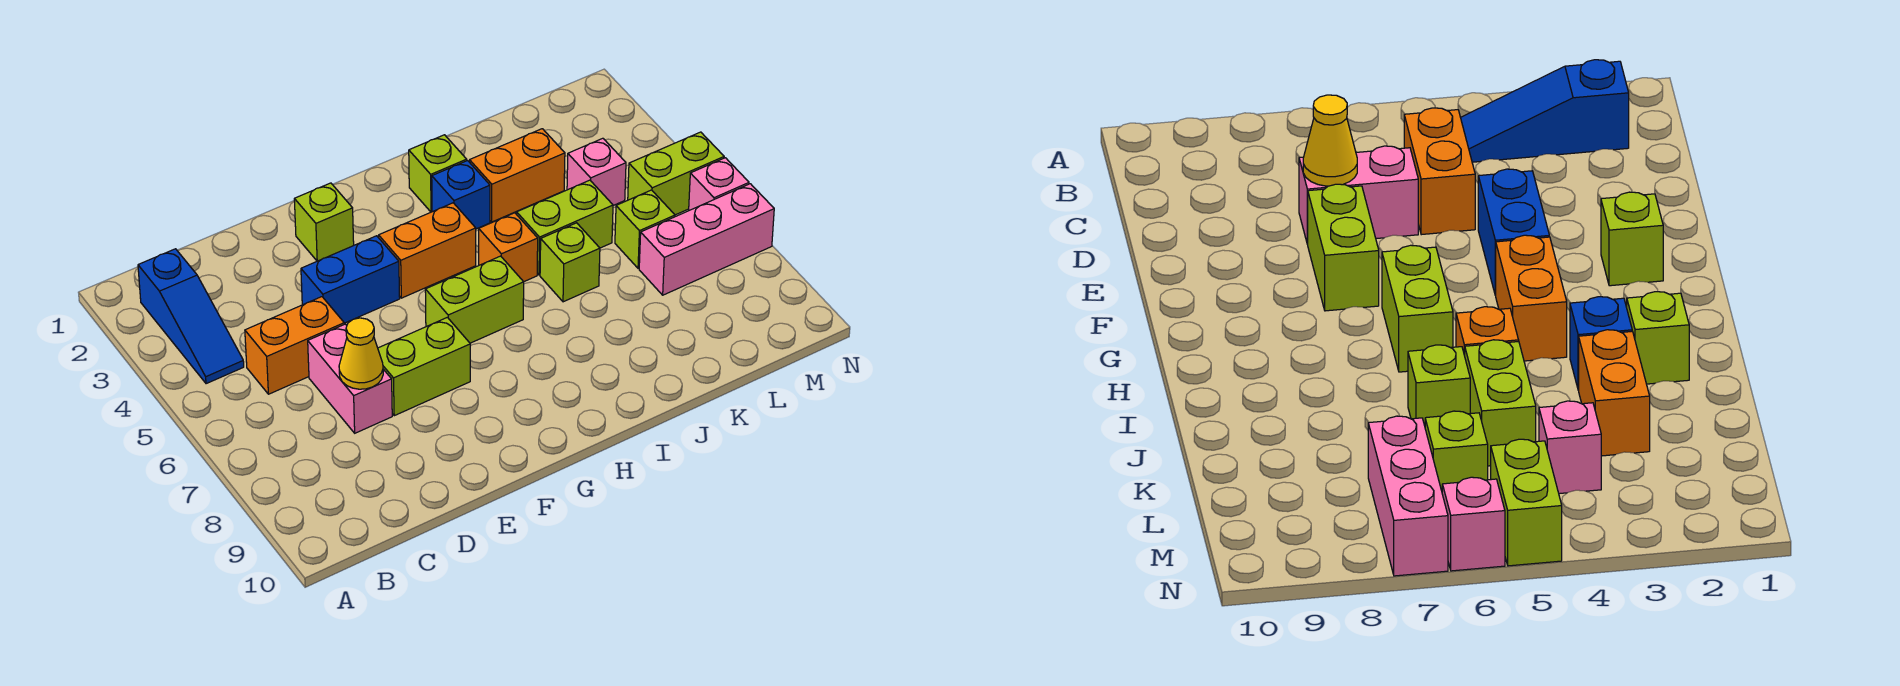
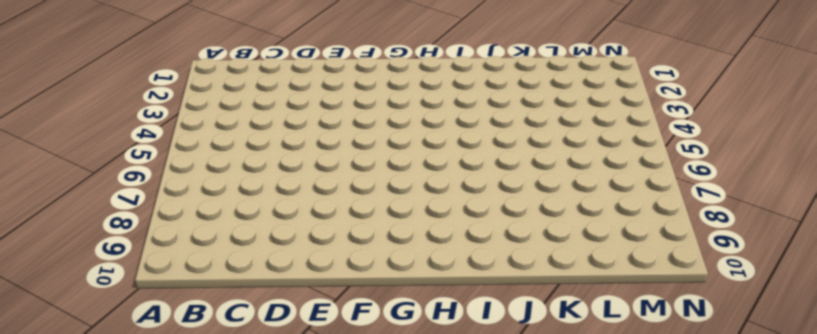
none -> blue slope B2:B4 level 1 top 2
none -> orange brick C5:D5 level 1
none -> pink brick D6:D7 level 1

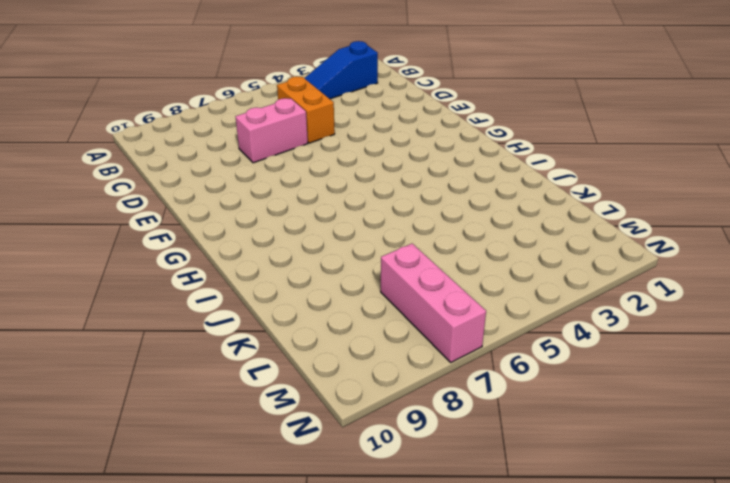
none -> blue brick E4:F4 level 1
none -> lime brick E7:F7 level 1
none -> lime brick F2 level 1

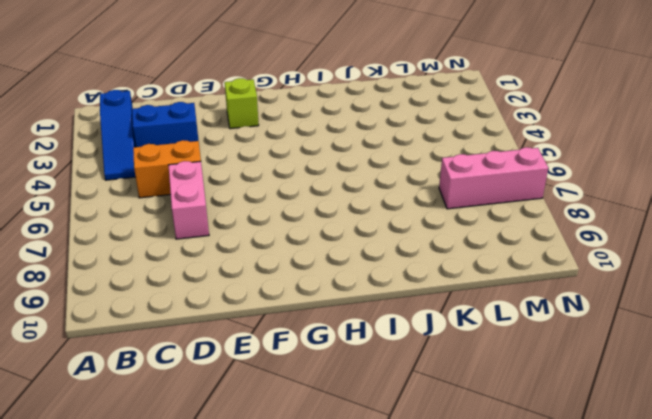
blue brick C3:D3 level 1 -> blue brick E4:F4 level 1
none -> lime brick E7:F7 level 1
none -> orange brick G4:H4 level 1
none -> lime brick G6:H6 level 1

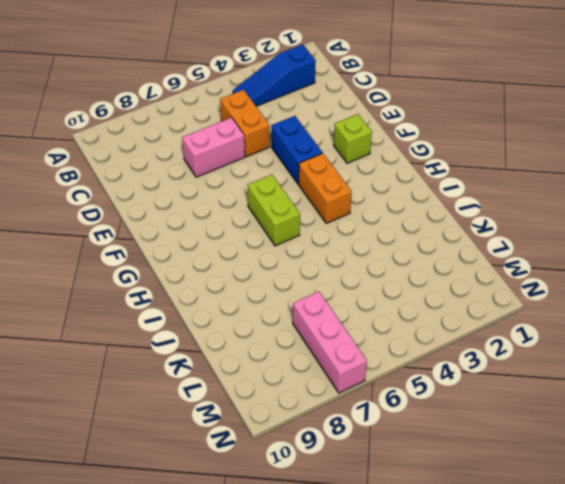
none -> lime brick E7:F7 level 1
none -> lime brick I2 level 1
none -> blue brick I3 level 1

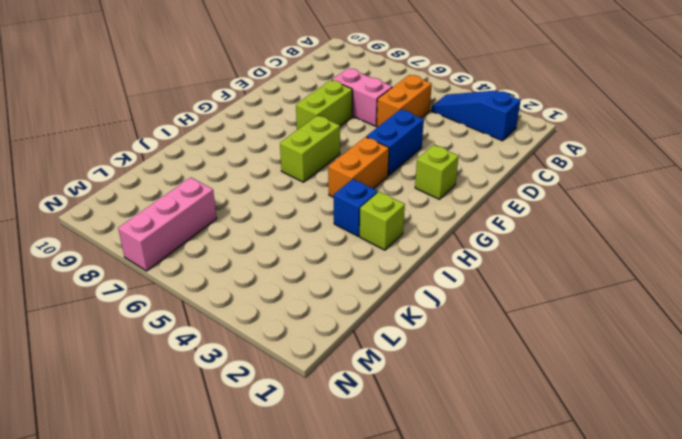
none -> orange brick I5 level 1
none -> orange brick J3:K3 level 1
none -> lime brick J5:K5 level 1

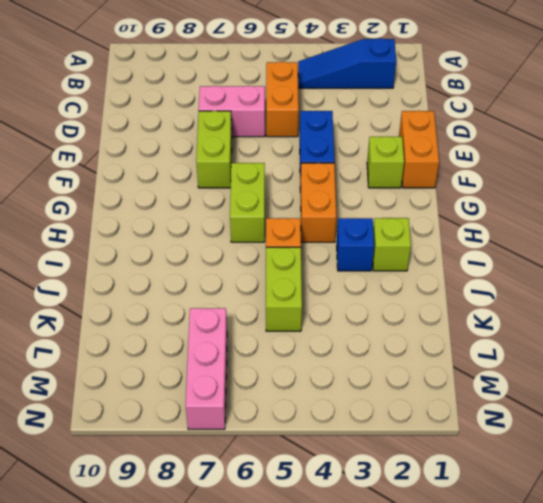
orange brick E1:F1 level 1 -> orange brick J3:K3 level 1
none -> lime brick J6 level 1
none -> pink brick L4 level 1
none -> lime brick L6 level 1

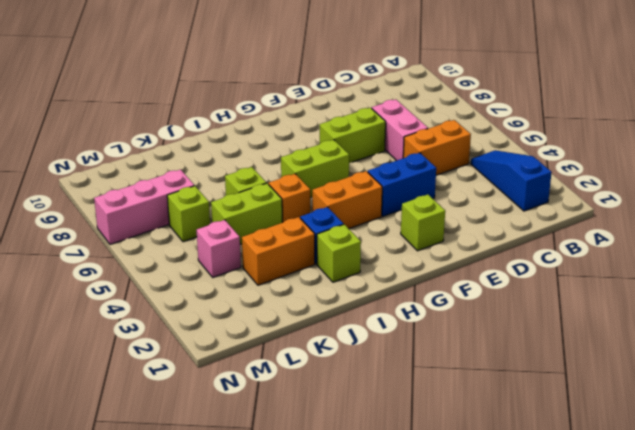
none -> lime brick M5:N5 level 1
none -> pink brick N6 level 1
none -> yellow cone D7 level 2

